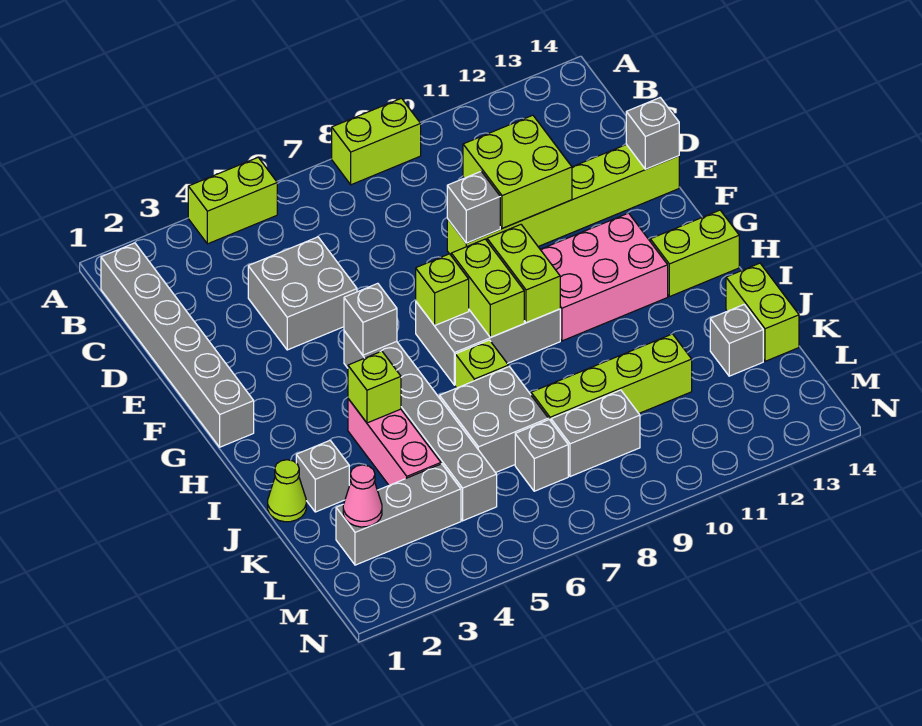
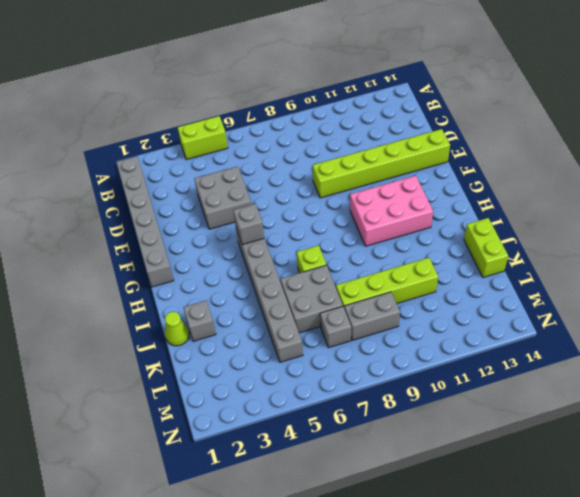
none -> lime brick A8:A9 level 1
none -> grey brick G7:H9 level 1
none -> lime brick H13:H14 level 1

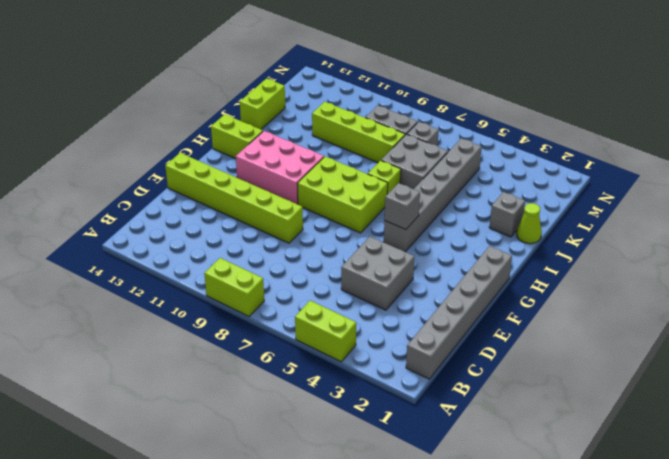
lime brick G7:H9 level 1 -> grey brick G7:H9 level 1
none -> pink brick I4:K4 level 1
none -> grey brick K13 level 1
none -> grey brick L2:L4 level 1

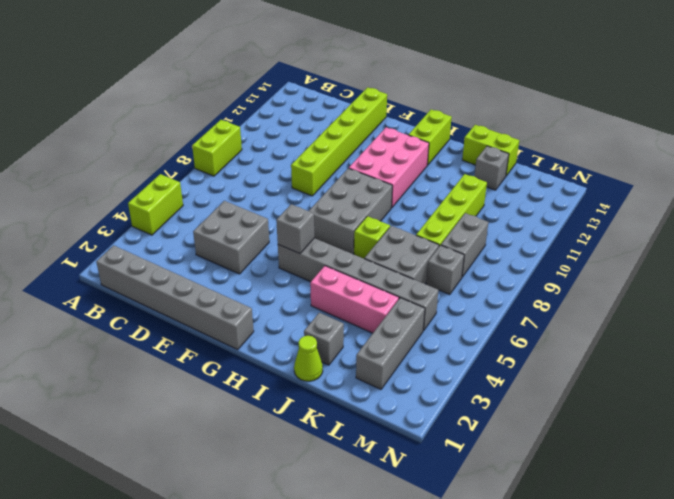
none -> lime brick D10:E11 level 2
none -> grey brick E9 level 2
none -> grey brick E14 level 2

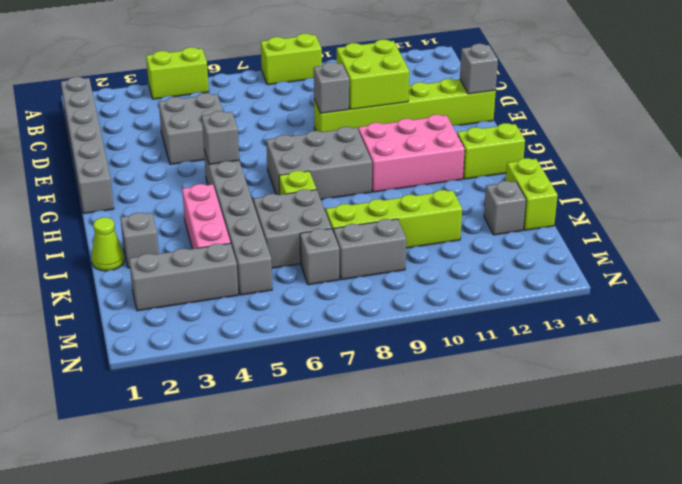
none -> lime brick G7 level 2
none -> lime brick G8:H8 level 2
none -> lime brick G9:H9 level 2

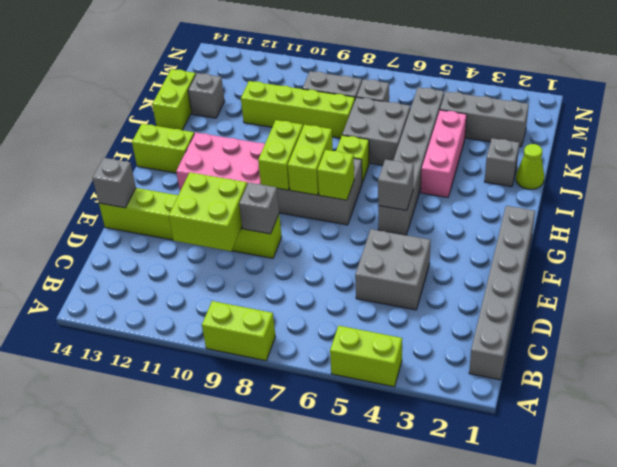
none -> lime brick I4 level 2
none -> pink cone L2 level 2

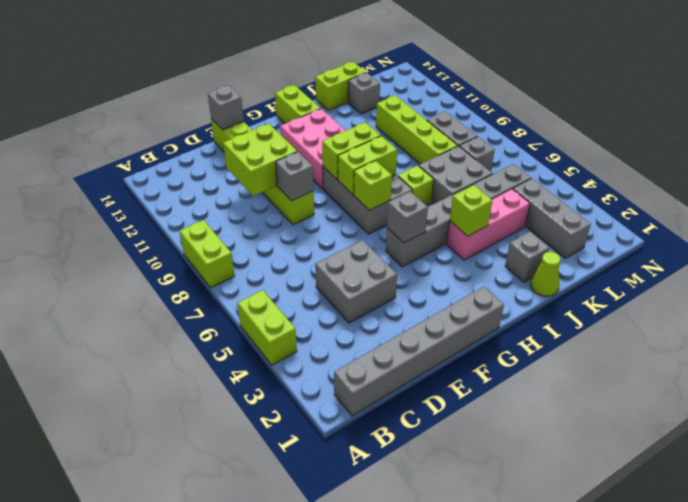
none -> pink cone L2 level 2

